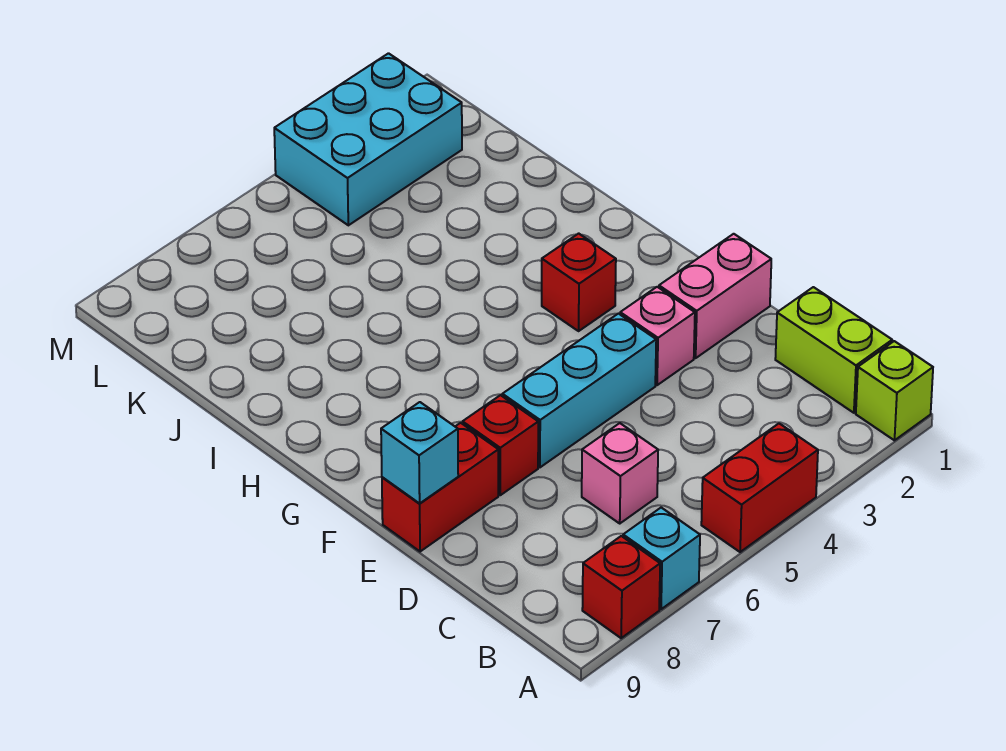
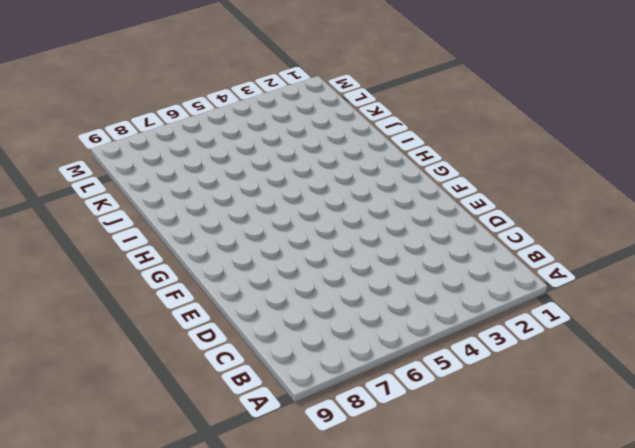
none -> lime brick A1 level 1
none -> red brick A4:A5 level 1
none -> cyan brick A7 level 1

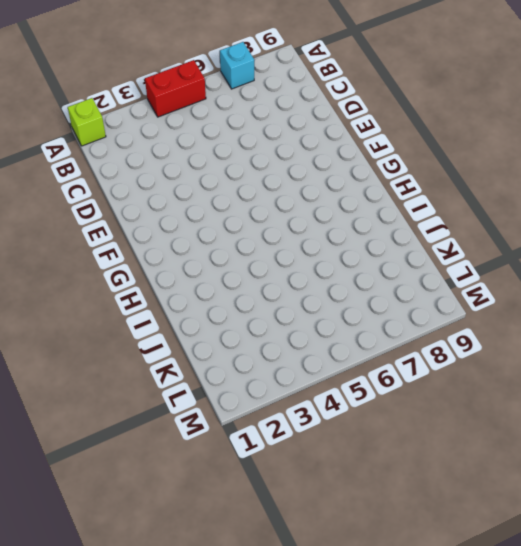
none -> red brick A8 level 1
none -> lime brick B1:C1 level 1
none -> pink brick C6 level 1

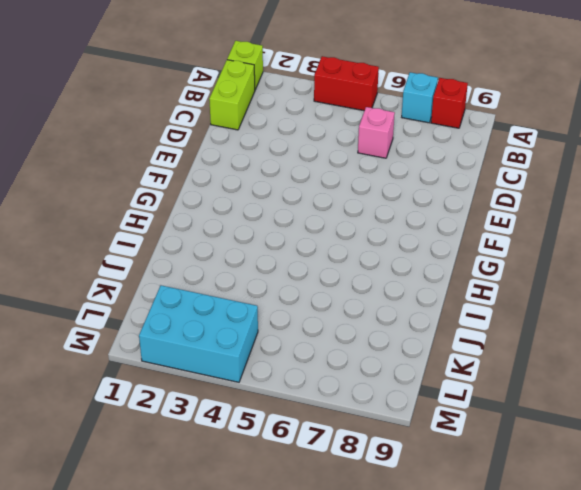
none -> pink brick E1:E2 level 1
none -> pink brick E3 level 1
none -> cyan brick E4:E6 level 1

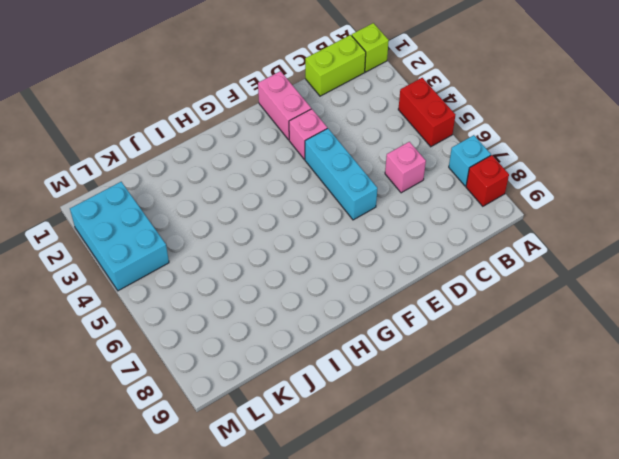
none -> red brick E7 level 1
none -> red brick E8:E9 level 1
none -> red brick G3 level 1

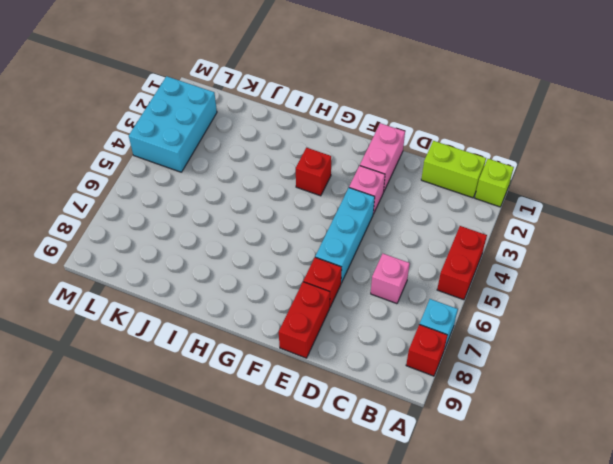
none -> cyan brick E9 level 2

